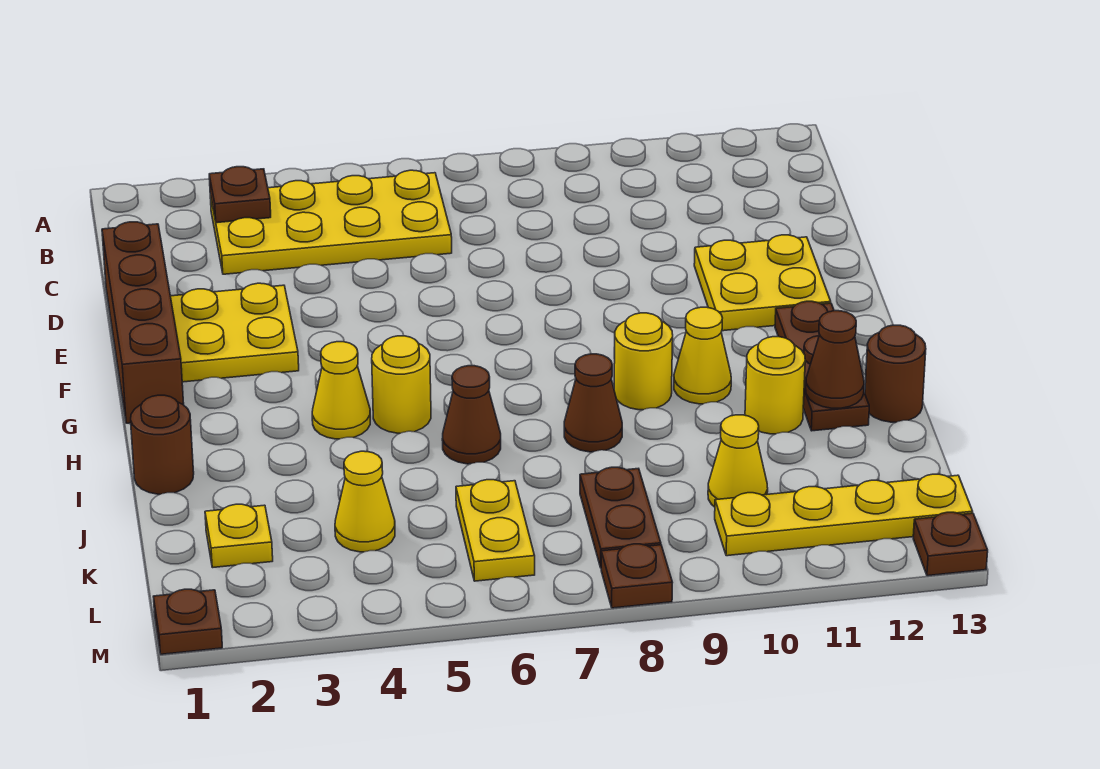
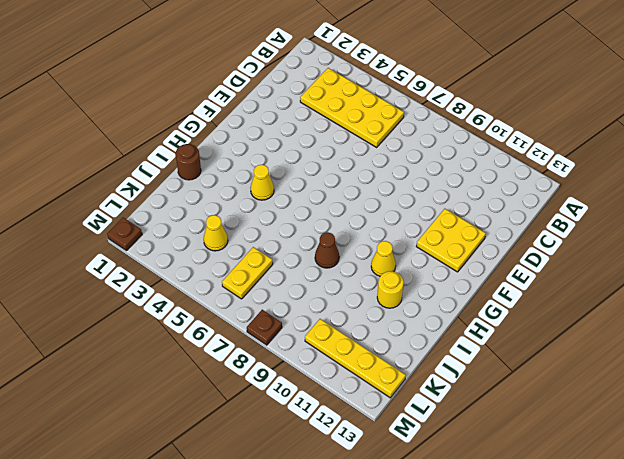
none -> brown brick D1:G1 level 1
none -> yellow plate E2:F3 level 1
none -> brown plate G12:I12 level 1

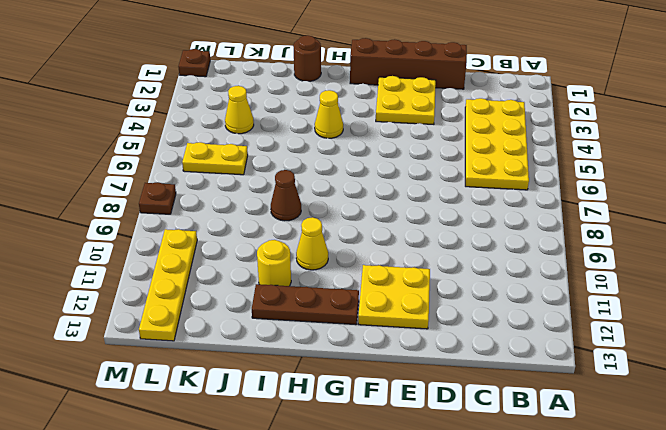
none -> yellow round brick H5 level 1
none -> yellow round brick H9 level 1
none -> brown cone I6 level 1

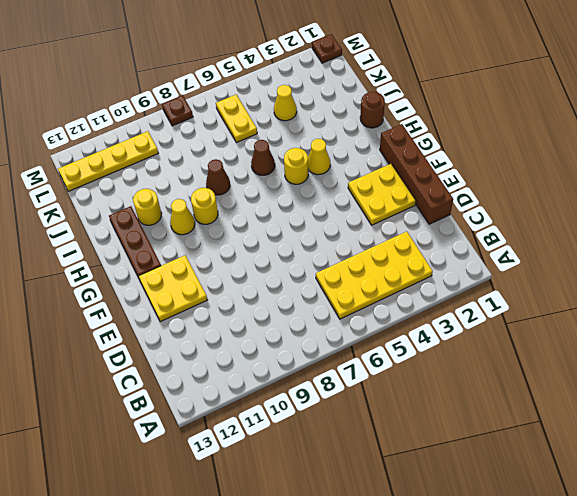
none -> brown round brick I13 level 1
none -> yellow plate K2 level 1
none -> brown plate K8:L8 level 1

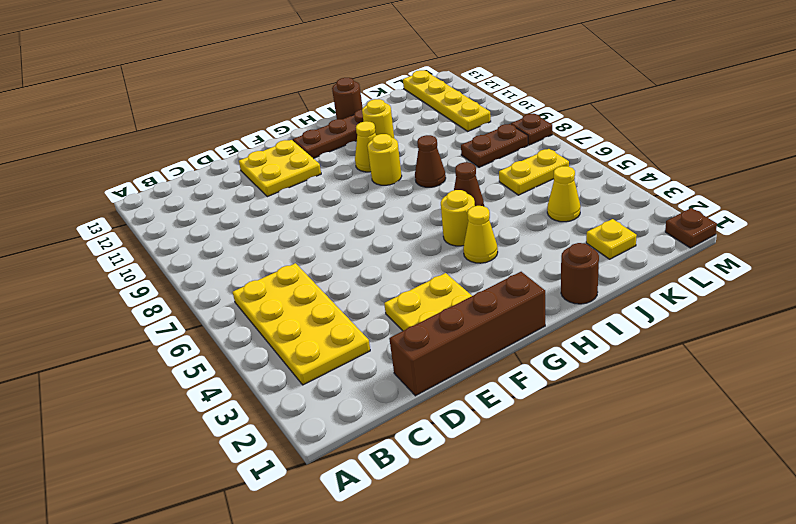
none -> yellow cone K10 level 1
none -> brown plate M13 level 1
none -> brown plate B3 level 2

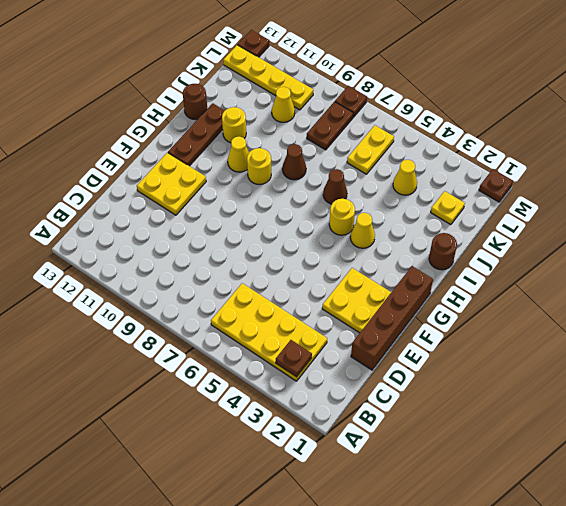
none -> brown cone I12 level 2

